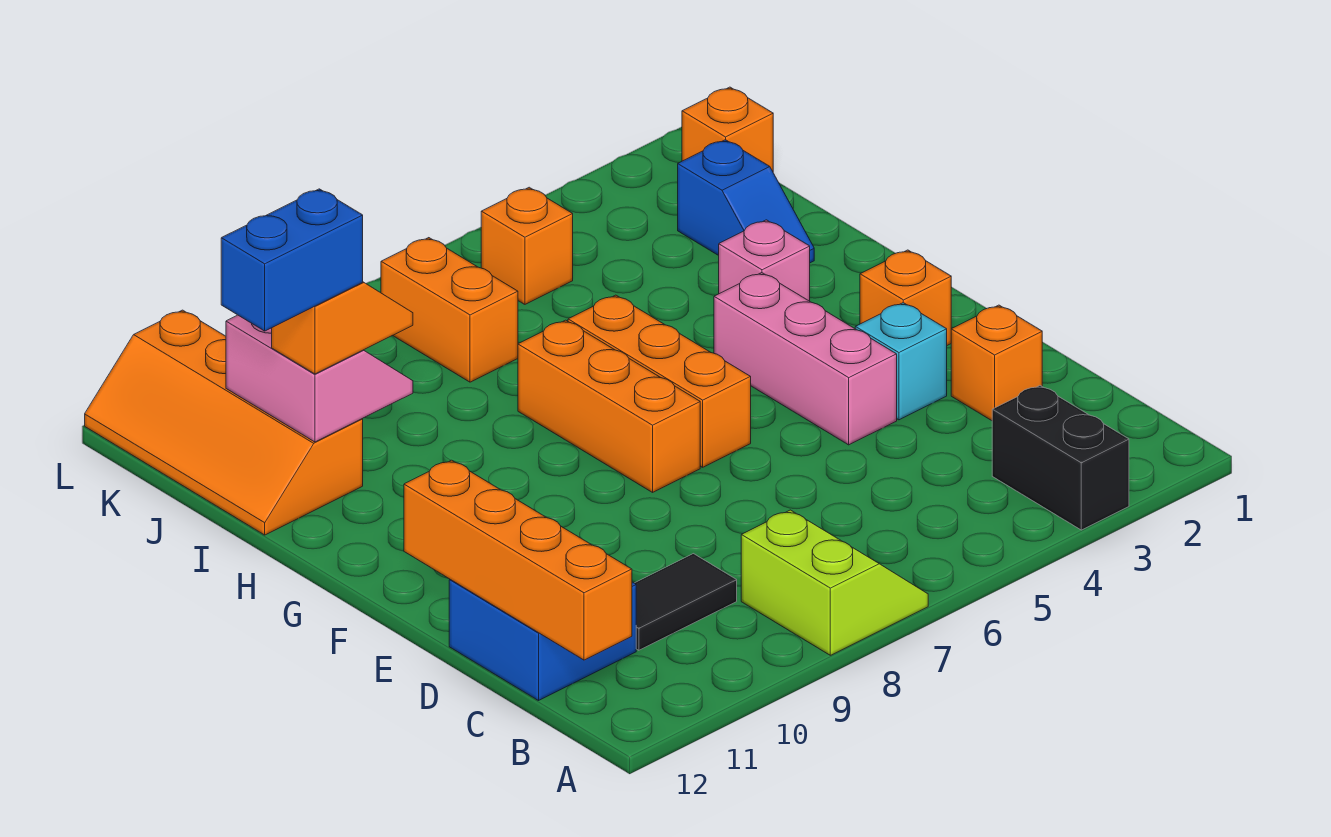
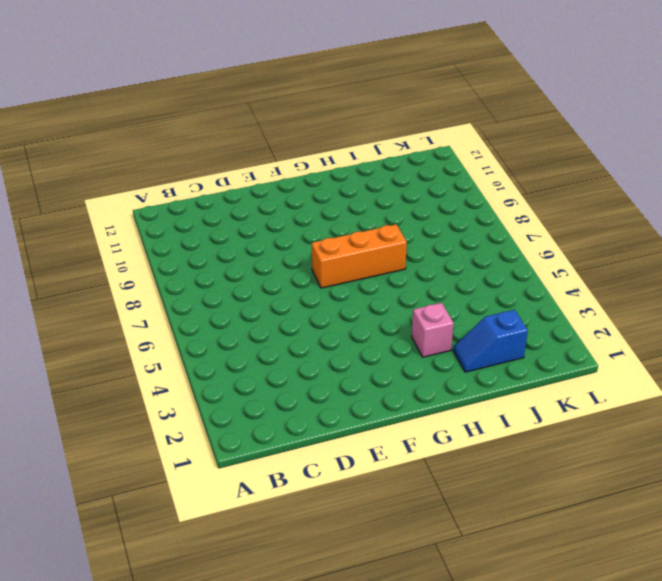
none -> black brick A3:B3 level 1
none -> lime slope A7:B8 level 1 top 8
none -> black tile C9:C10 level 1

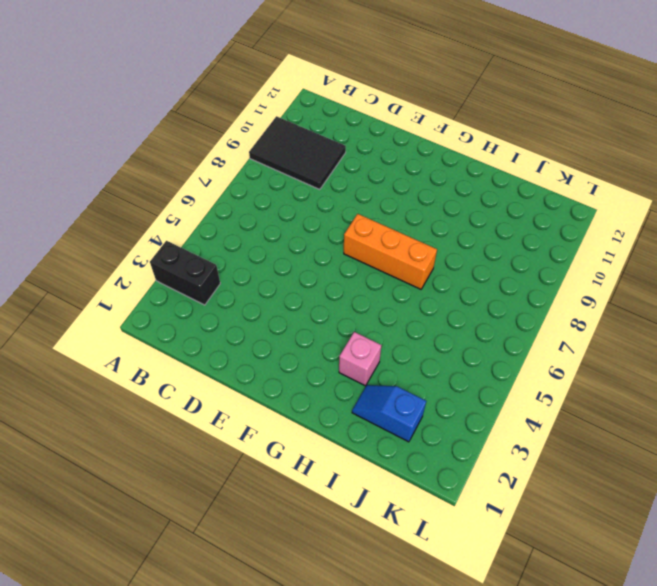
black tile A9:C10 level 1 -> black tile C9:C10 level 1
none -> lime slope A7:B8 level 1 top 8
none -> blue brick C11:D12 level 1
none -> orange brick D2 level 1

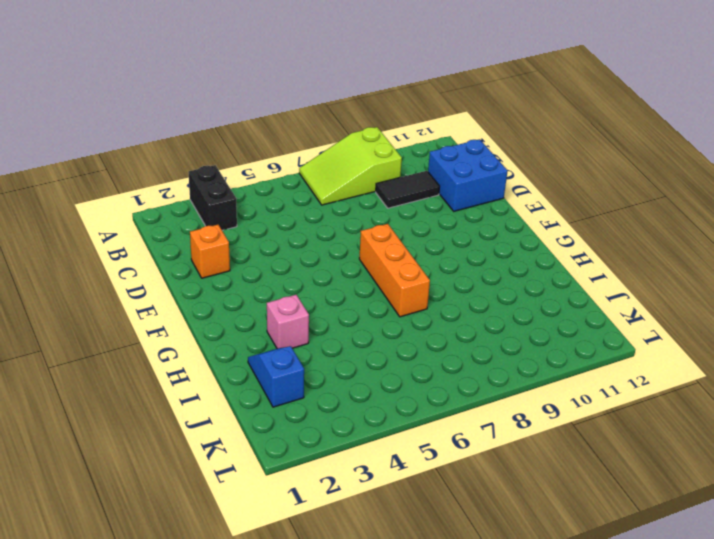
lime slope A7:B9 level 1 top 9 -> lime slope A7:B8 level 1 top 8
none -> cyan brick E3 level 1
none -> pink brick E4:G4 level 1
none -> orange brick F2 level 1

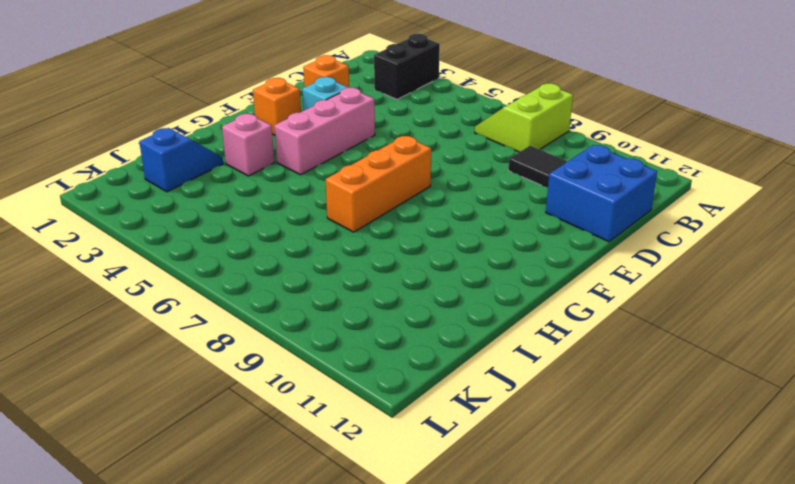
none -> orange brick F6:H6 level 1
none -> orange slope I11:L12 level 1 top 11
none -> orange brick J7:K7 level 1

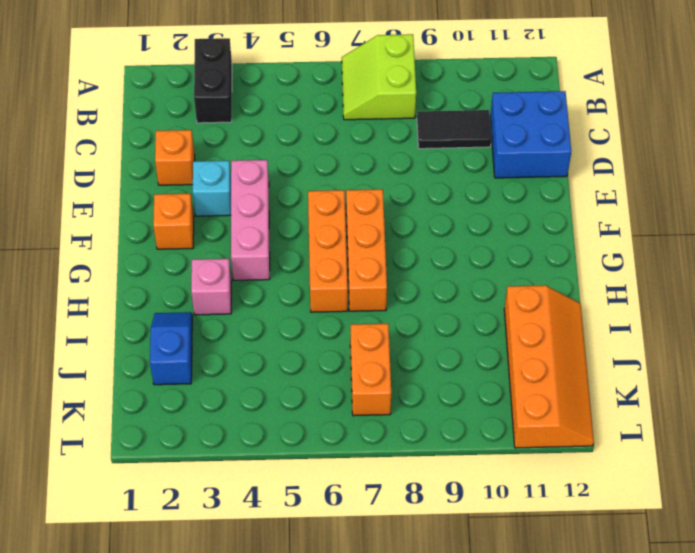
none -> orange brick K1 level 1
none -> orange brick K5 level 1
none -> orange brick B12:E12 level 2

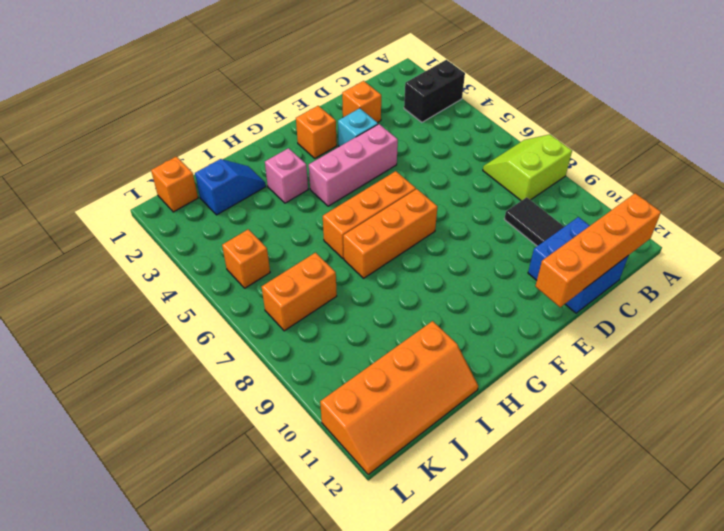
none -> pink slope I10:J11 level 2 top 11
none -> orange slope I10:I11 level 3 top 11
none -> blue brick I11:I12 level 4

